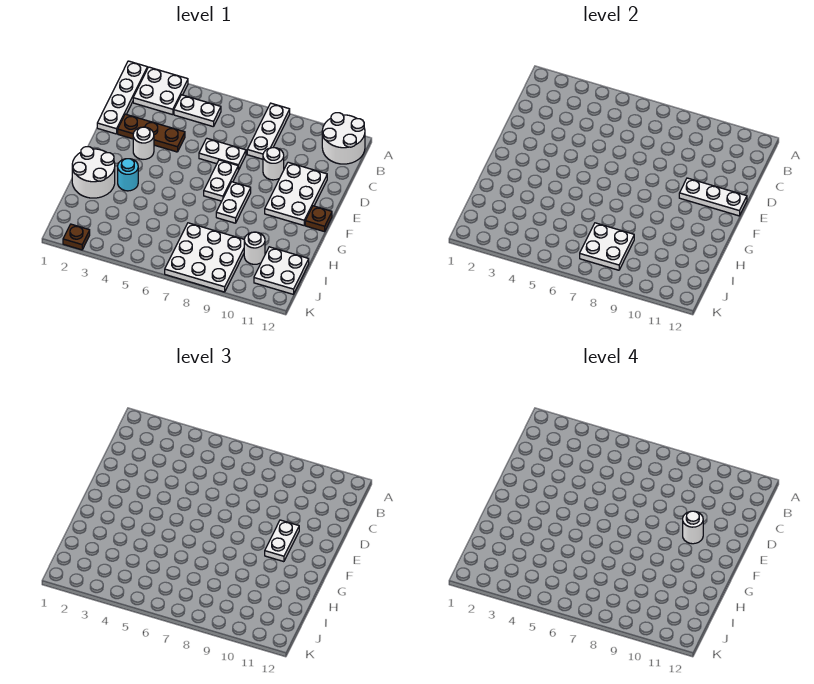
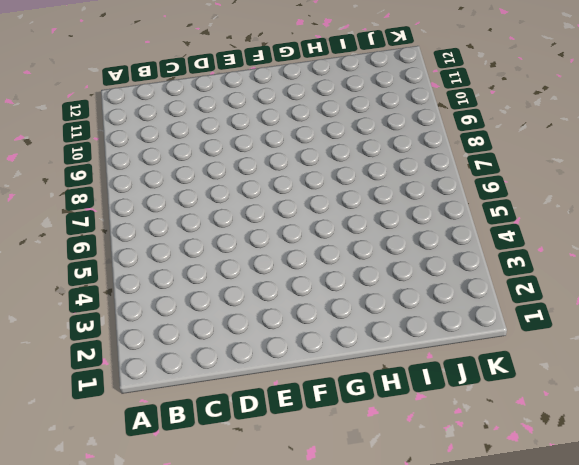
none -> white plate A1:D1 level 1
none -> white plate A2:B3 level 1
none -> white plate A8:C8 level 1

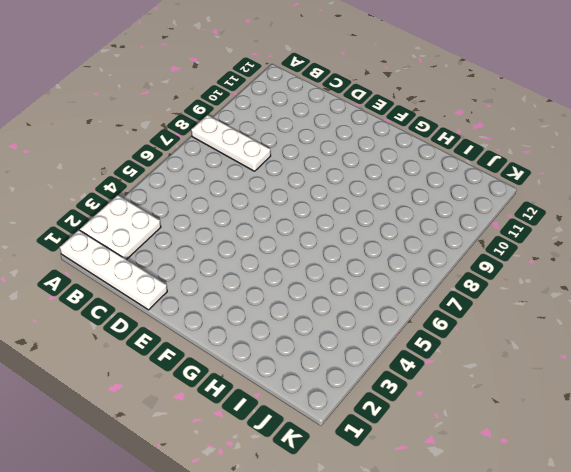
none -> white round brick A11:B12 level 1
none -> white plate B4:B5 level 1
none -> brown plate D2:D4 level 1

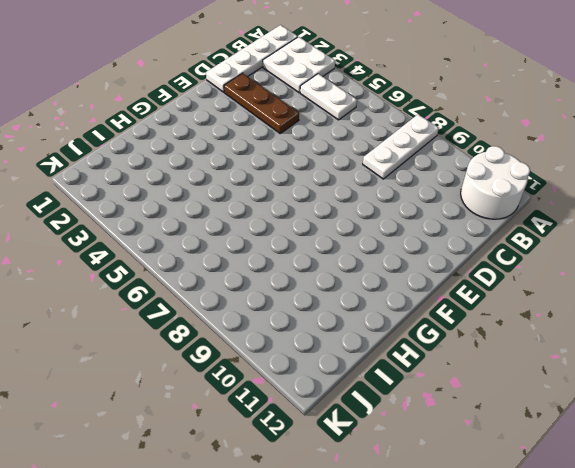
none -> white plate D6:D7 level 1
none -> white round brick D9 level 1
none -> white plate D10:F11 level 1

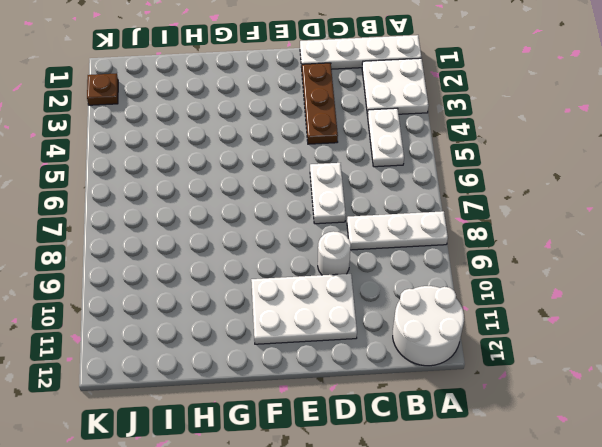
none -> white round brick E3 level 1
none -> white plate E7:F7 level 1
none -> white plate F8:G8 level 1

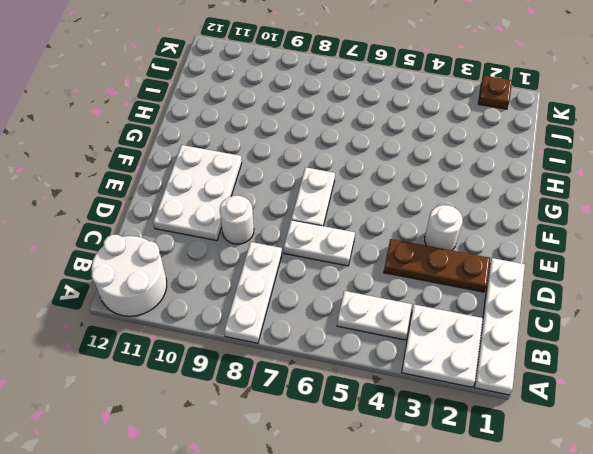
none -> white plate F8:G8 level 1
none -> brown plate F12 level 1
none -> white round brick G1:H2 level 1

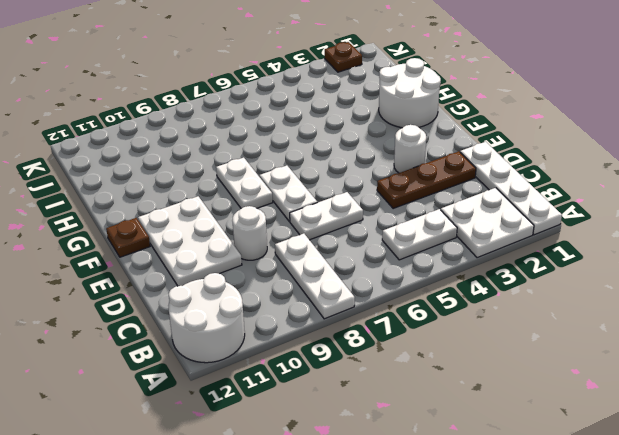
none -> cyan round brick G3 level 1
none -> white plate I7:K9 level 1
none -> white round brick I10 level 1

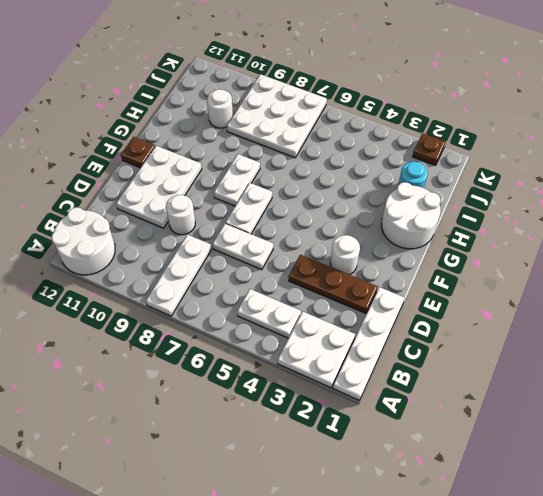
cyan round brick I2 level 1 -> cyan round brick G3 level 1
none -> white plate I11:J12 level 1
none -> white plate E10:E12 level 2
none -> white plate I7:J8 level 2

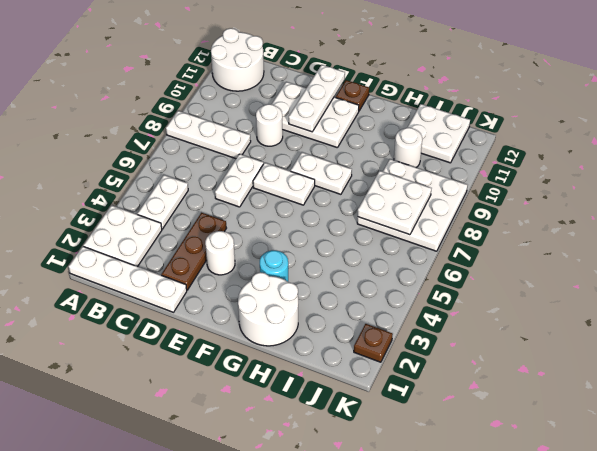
none -> white plate E10:F10 level 3
none -> white round brick E10 level 4

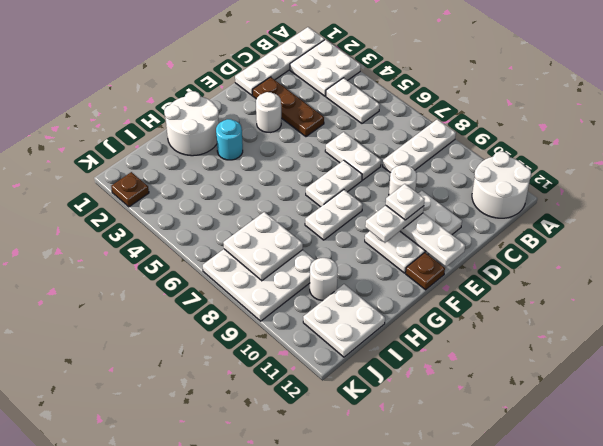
white plate E10 level 4 -> white round brick E10 level 4

